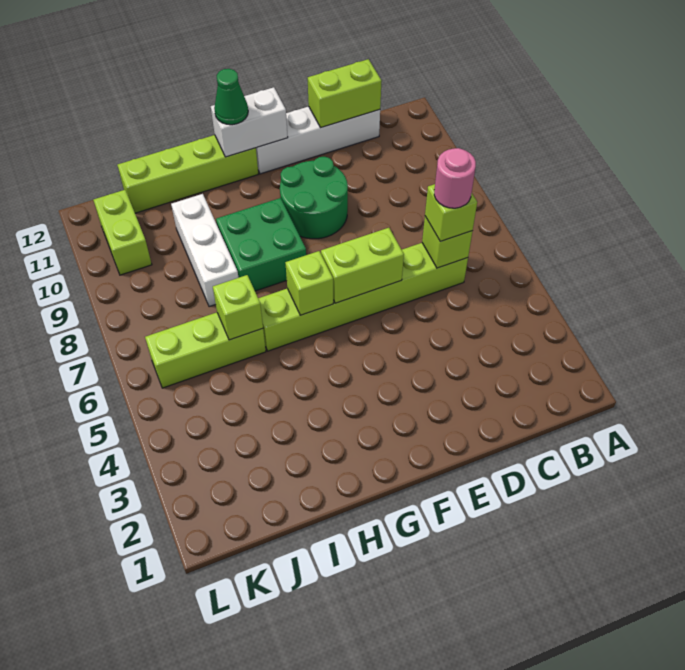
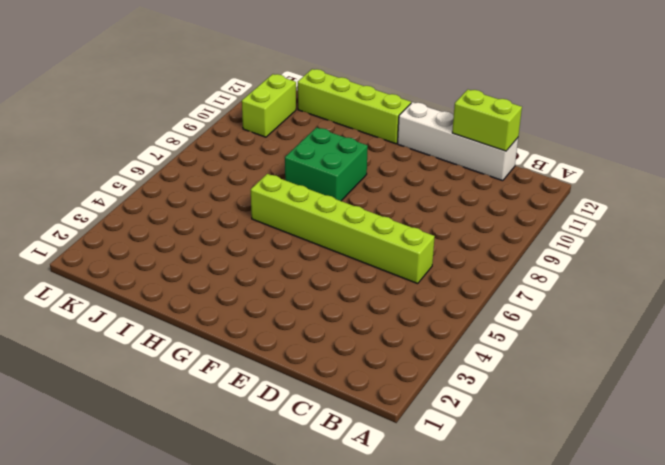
none -> green round brick E9:F10 level 1
none -> lime brick I6:K6 level 1
none -> white brick I8:I10 level 1

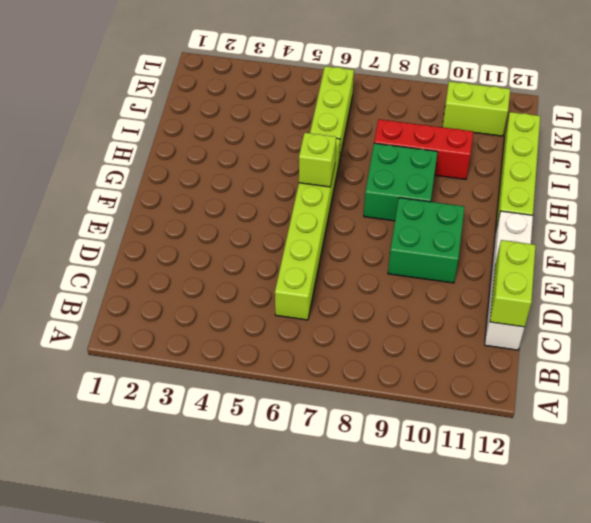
green brick E9:F10 level 1 -> green round brick E9:F10 level 1
red brick I8:I10 level 1 -> white brick I8:I10 level 1
none -> lime brick C6 level 2
none -> lime brick E6:F6 level 2
none -> white brick F12:G12 level 2

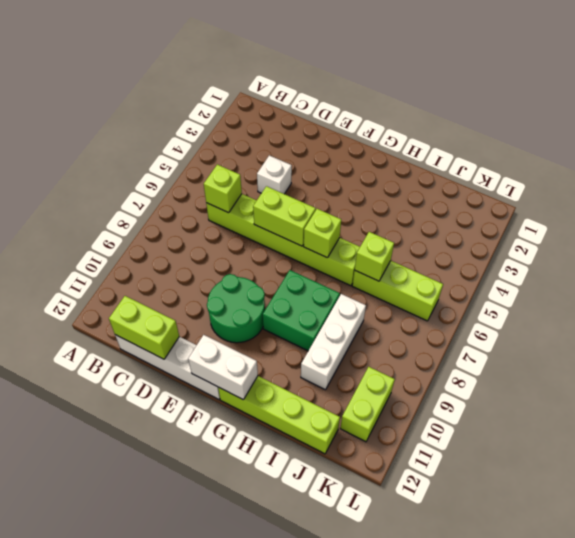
white brick D4 level 1 -> none
none -> lime brick C6 level 3
none -> green cone G12 level 3
none -> pink round brick C6 level 4

